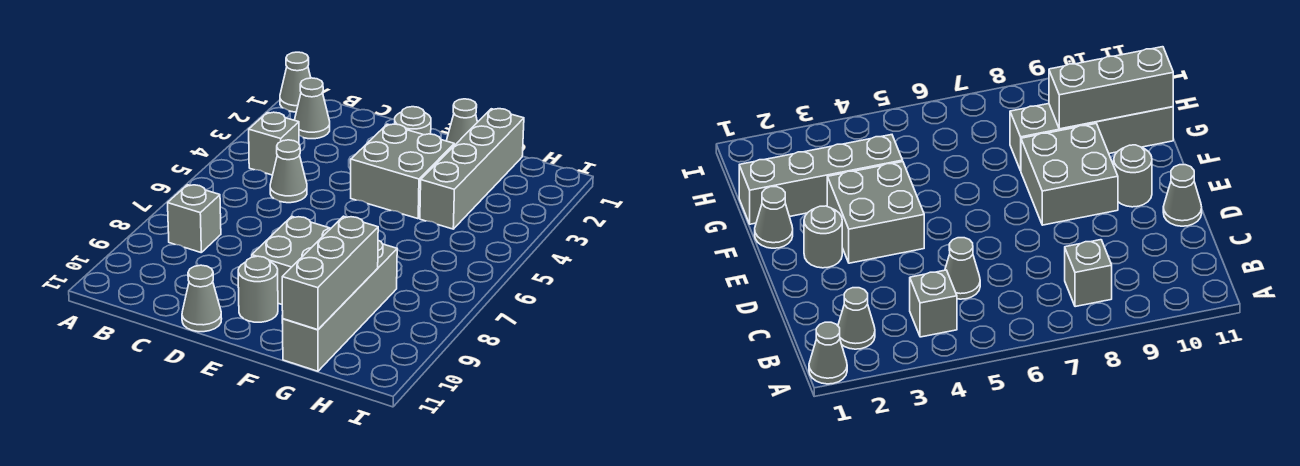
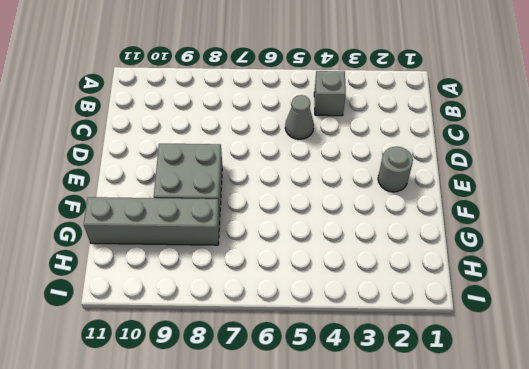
none -> grey cone A1 level 1
none -> grey cone B2 level 1
none -> grey brick B8 level 1

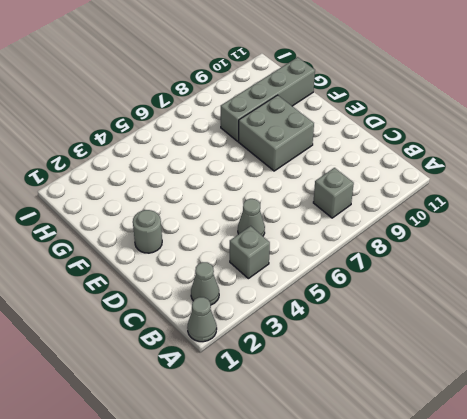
none -> grey cone D11 level 1
none -> grey brick E3:F4 level 1
none -> grey round brick E10 level 1

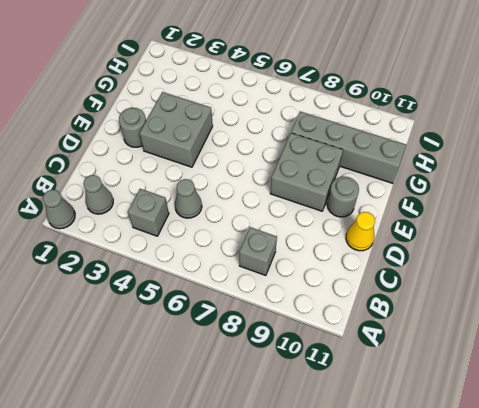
yellow cone D11 level 1 -> grey cone D11 level 1
none -> grey cone F1 level 1
none -> grey brick G1:G4 level 1
none -> grey brick G9:G11 level 2

